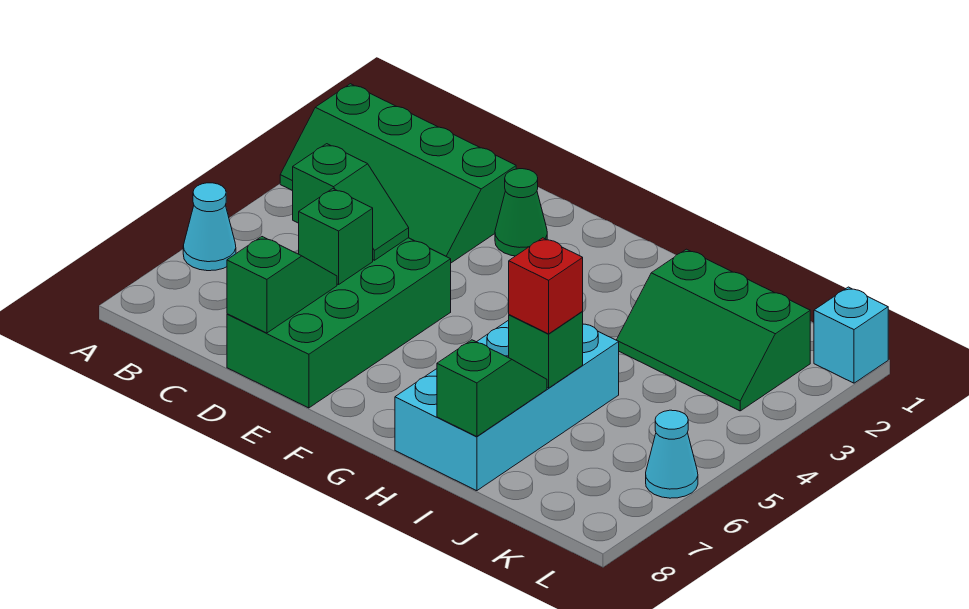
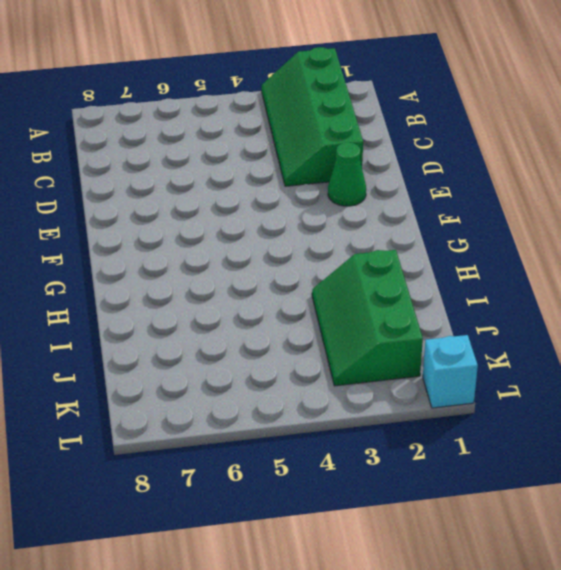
none -> cyan cone A6 level 1
none -> green brick D5:E8 level 1
none -> cyan brick H5:I8 level 1

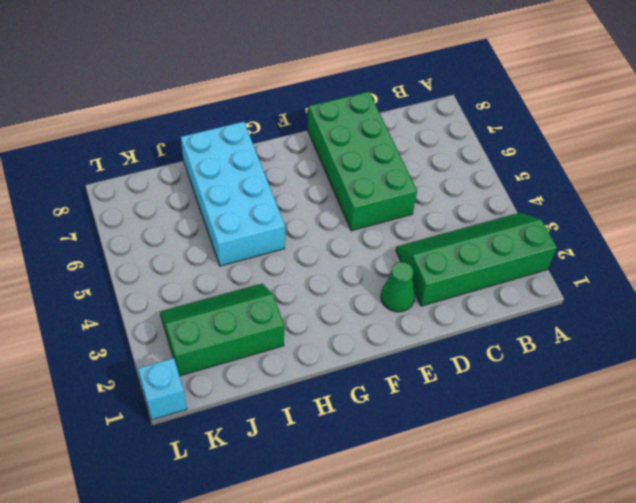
none -> cyan cone A6 level 1
none -> cyan cone L6 level 1
none -> green slope C5:D5 level 2 top C

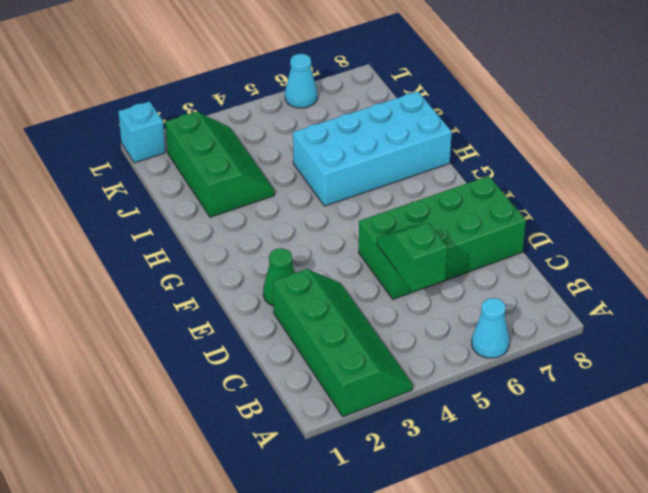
none -> green brick D6 level 2
none -> green slope D7:D8 level 2 top 8
none -> green brick I6 level 2

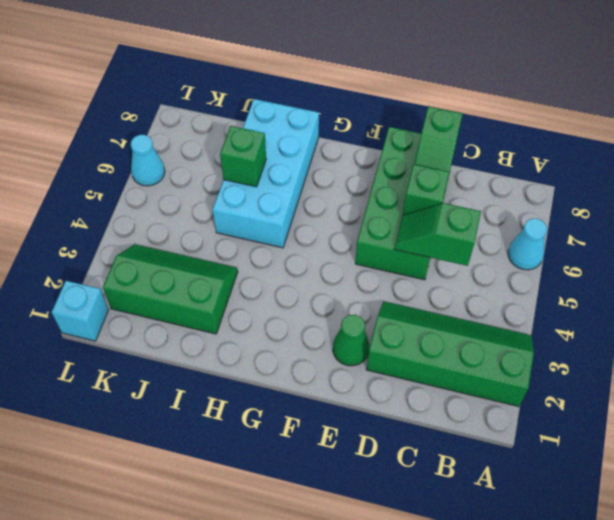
none -> green slope I7:I8 level 2 top 8
none -> red brick I6 level 3

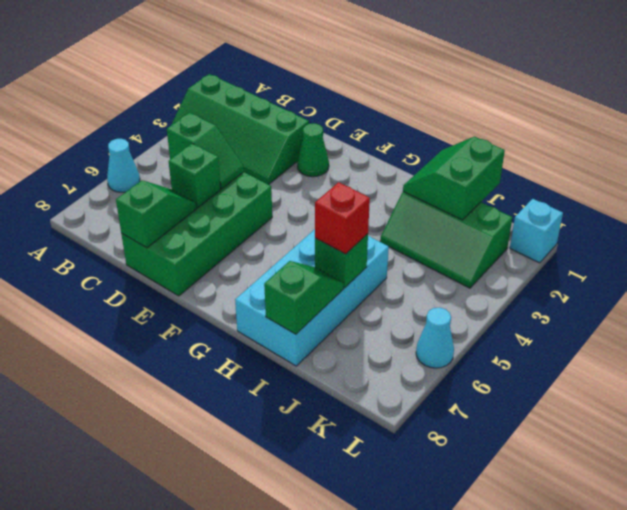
green slope I1:J2 level 2 top J -> none

